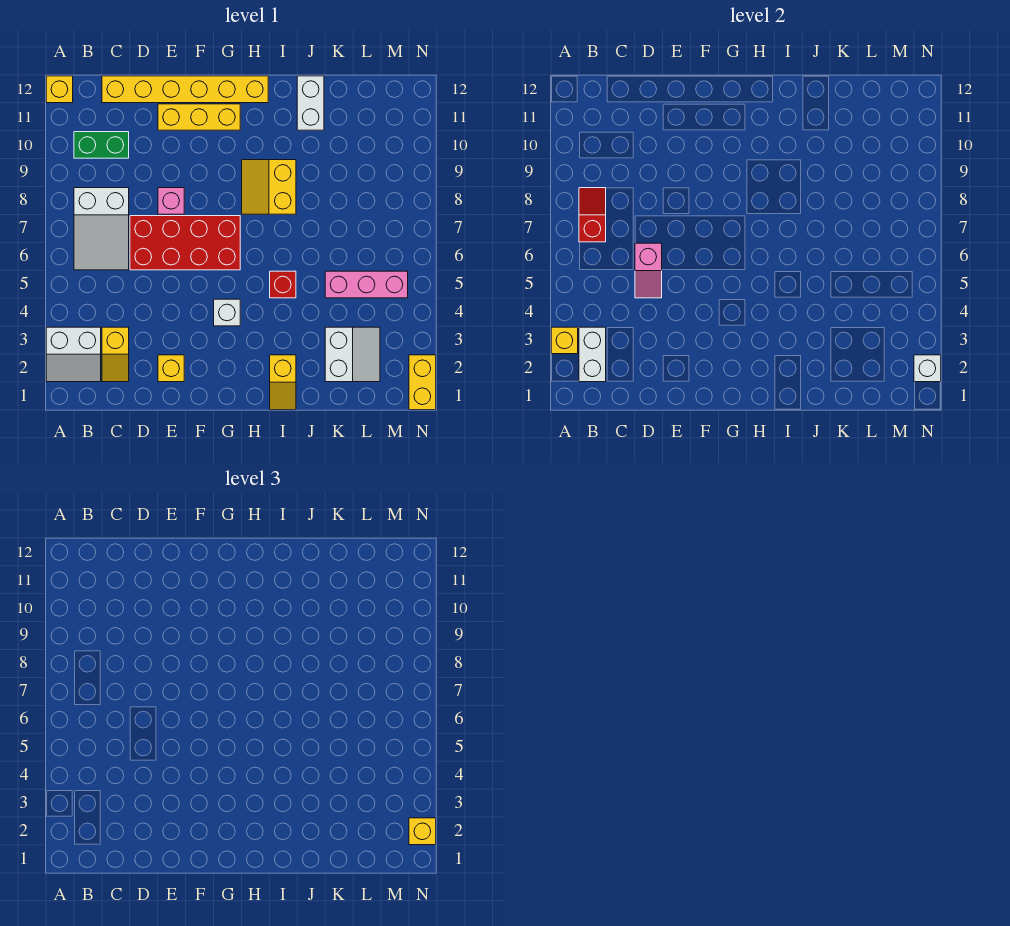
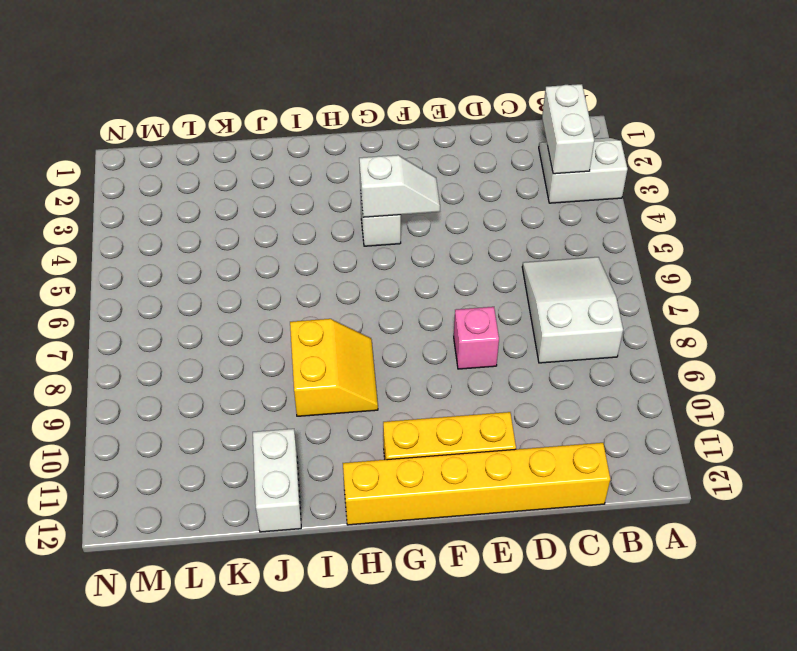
white slope F4:G4 level 2 top G -> none
none -> yellow brick A12 level 1
none -> green brick B10:C10 level 1
none -> yellow slope C2:C3 level 1 top 3

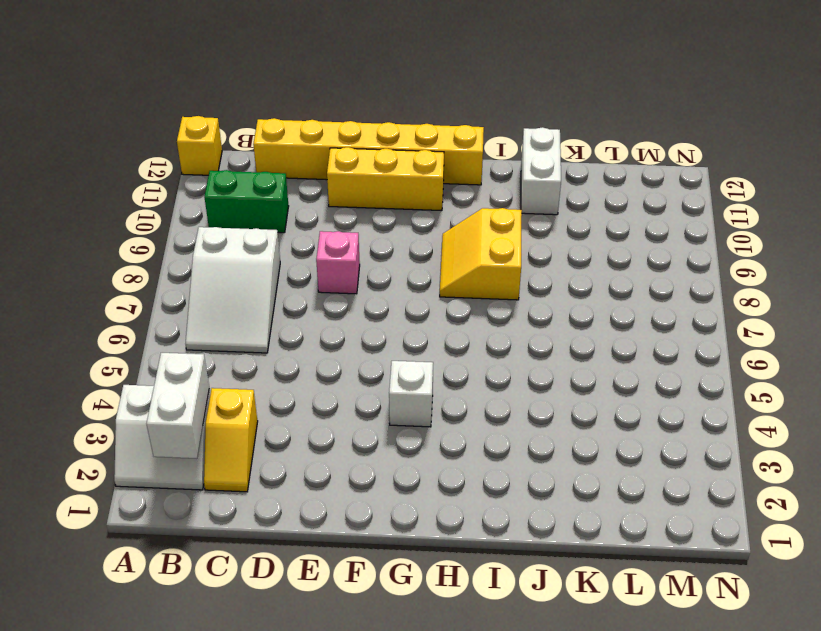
none -> red brick D6:G7 level 1
none -> yellow brick E2 level 1
none -> yellow slope I1:I2 level 1 top 2

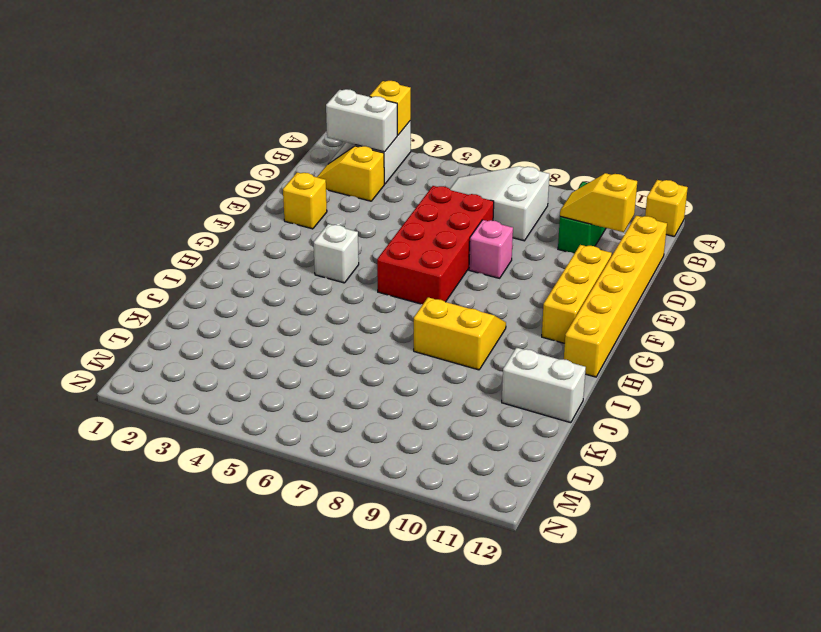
yellow slope C10:C11 level 2 top 11 -> yellow slope I1:I2 level 1 top 2
none -> red brick I5 level 1
none -> white slope K2:L3 level 1 top K
none -> pink brick K5:M5 level 1

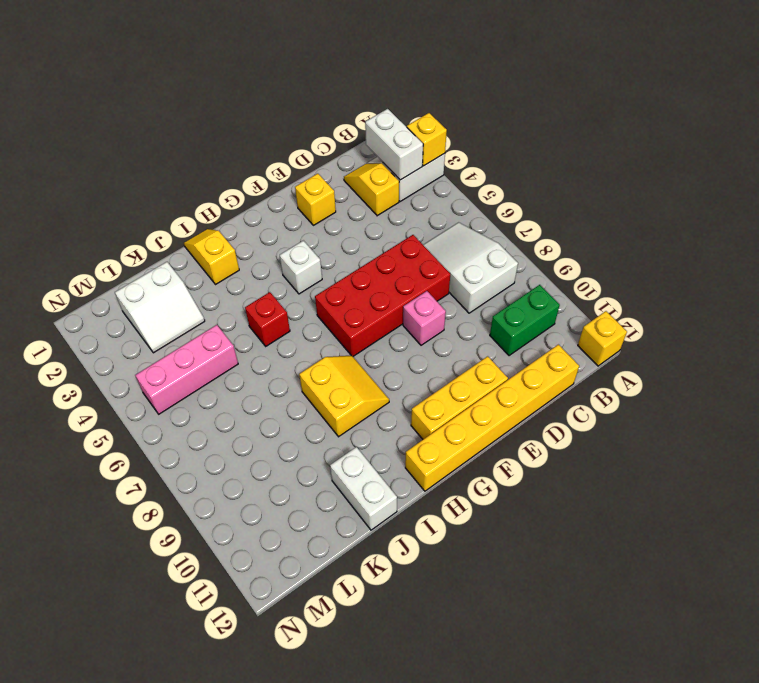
white slope K2:L3 level 1 top 2 -> white slope K2:L3 level 1 top K
none -> yellow brick N1:N2 level 1
none -> red slope B7:B8 level 2 top 7
none -> pink slope D5:D6 level 2 top 6

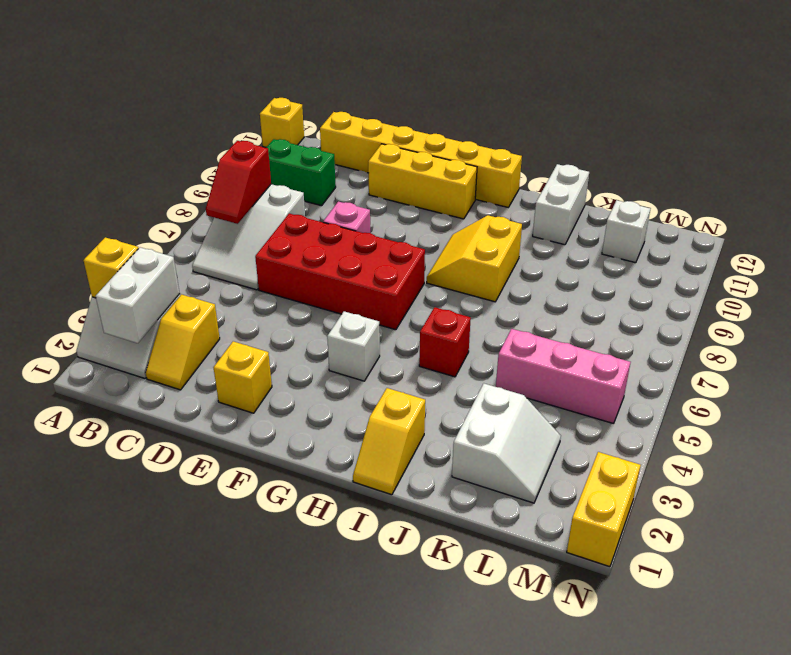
red slope B7:B8 level 2 top 8 -> red slope B7:B8 level 2 top 7
white brick L11 level 1 -> white brick N2 level 2
none -> pink slope D5:D6 level 2 top 6
none -> yellow brick N2 level 3

